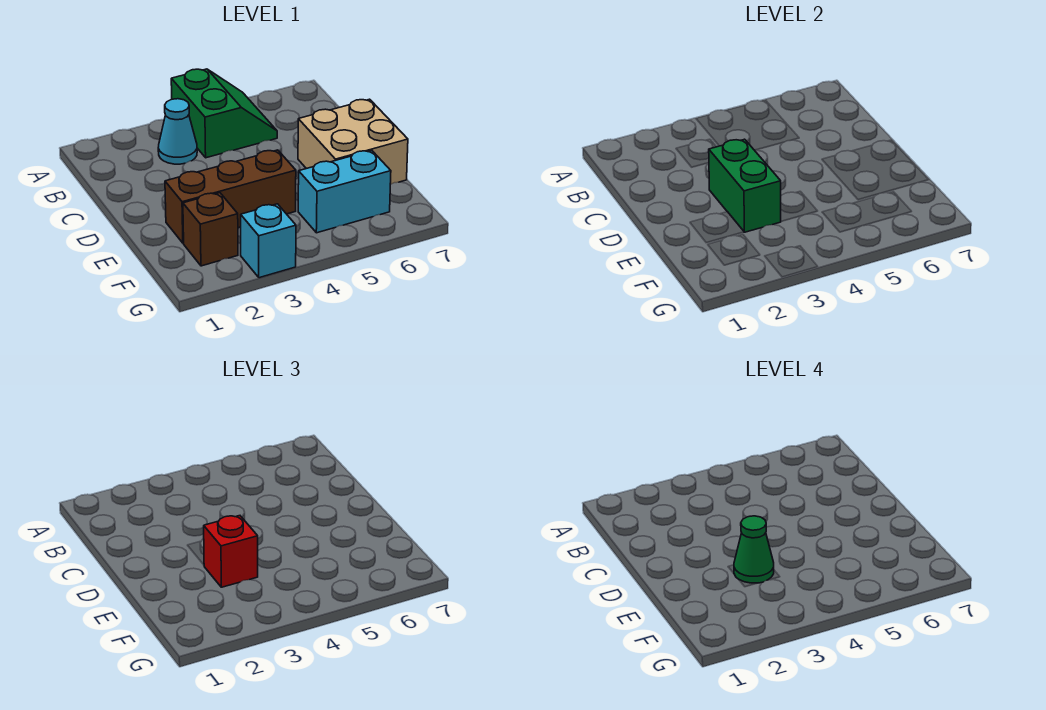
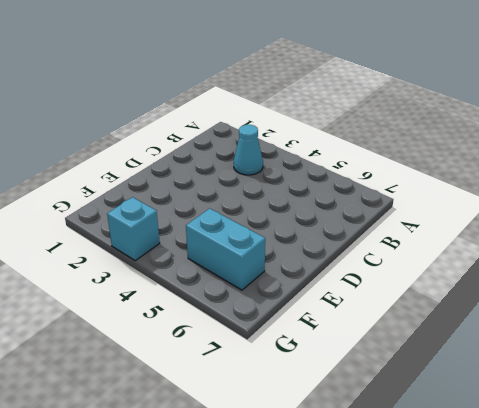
none -> green slope A4:B5 level 1 top 4
none -> tan brick D6:E7 level 1

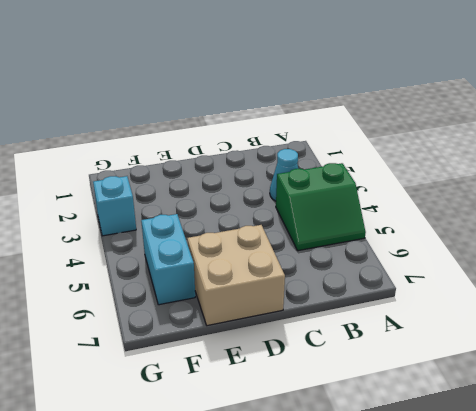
none -> brown brick E2:E4 level 1
none -> brown brick F2 level 1

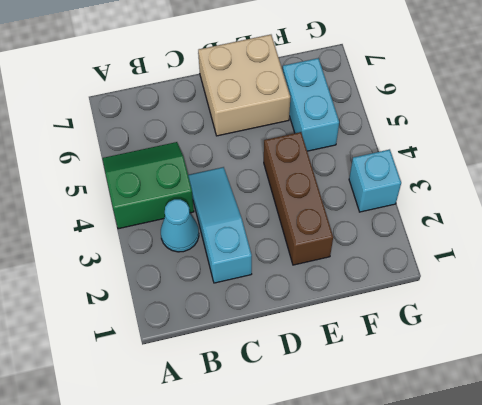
cyan slope C2:C4 level 1 top 2 -> none
none -> brown brick F2 level 1
none -> green brick D3:E3 level 2

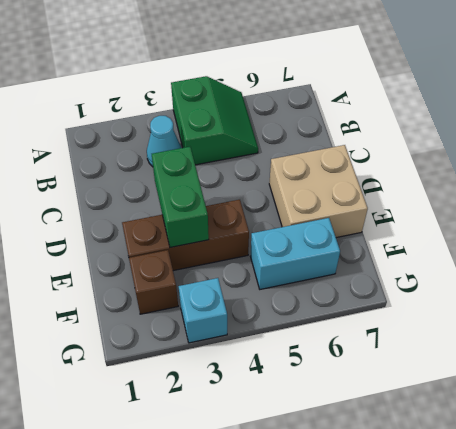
none -> red brick E3 level 3
none -> green cone E3 level 4

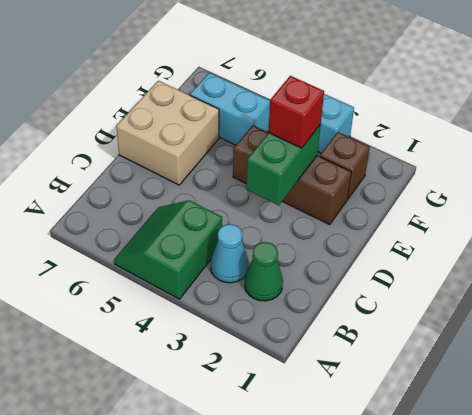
green cone B2 level 1 -> green cone E3 level 4

